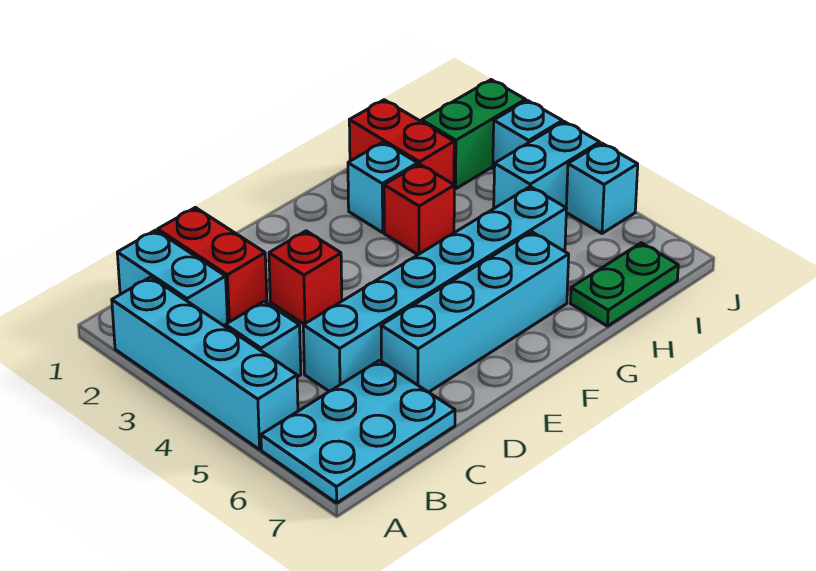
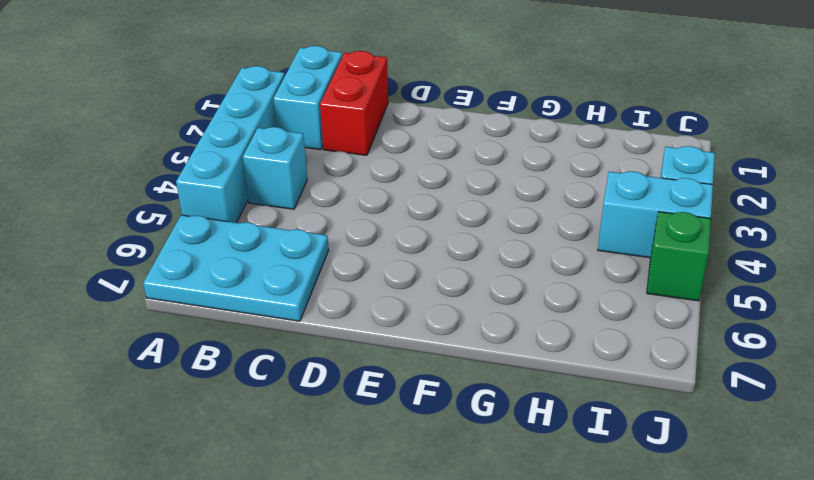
green brick J5 level 1 -> cyan brick J5 level 1
none -> cyan brick C5:H5 level 1
none -> red brick D3 level 1
none -> cyan brick D6:G6 level 1

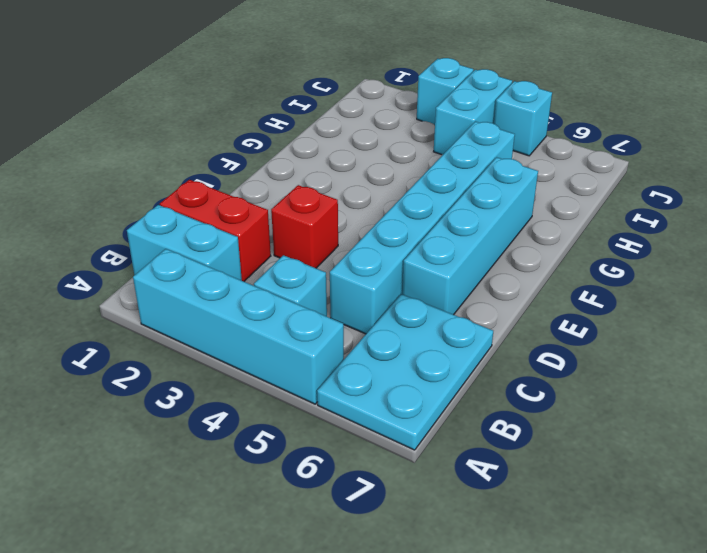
none -> cyan brick G2 level 1
none -> red brick G3 level 1
none -> red brick H1:H2 level 1

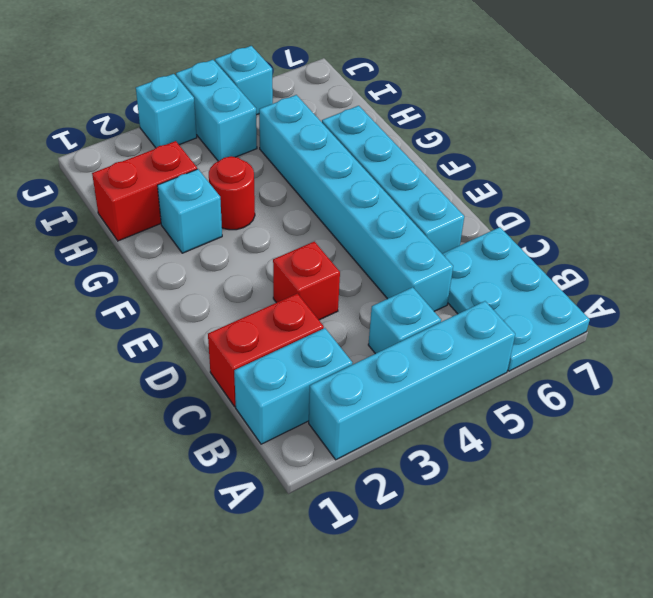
red round brick G3 level 1 -> red brick G3 level 1
none -> green plate H7:I7 level 1
none -> green brick I2:J2 level 1

